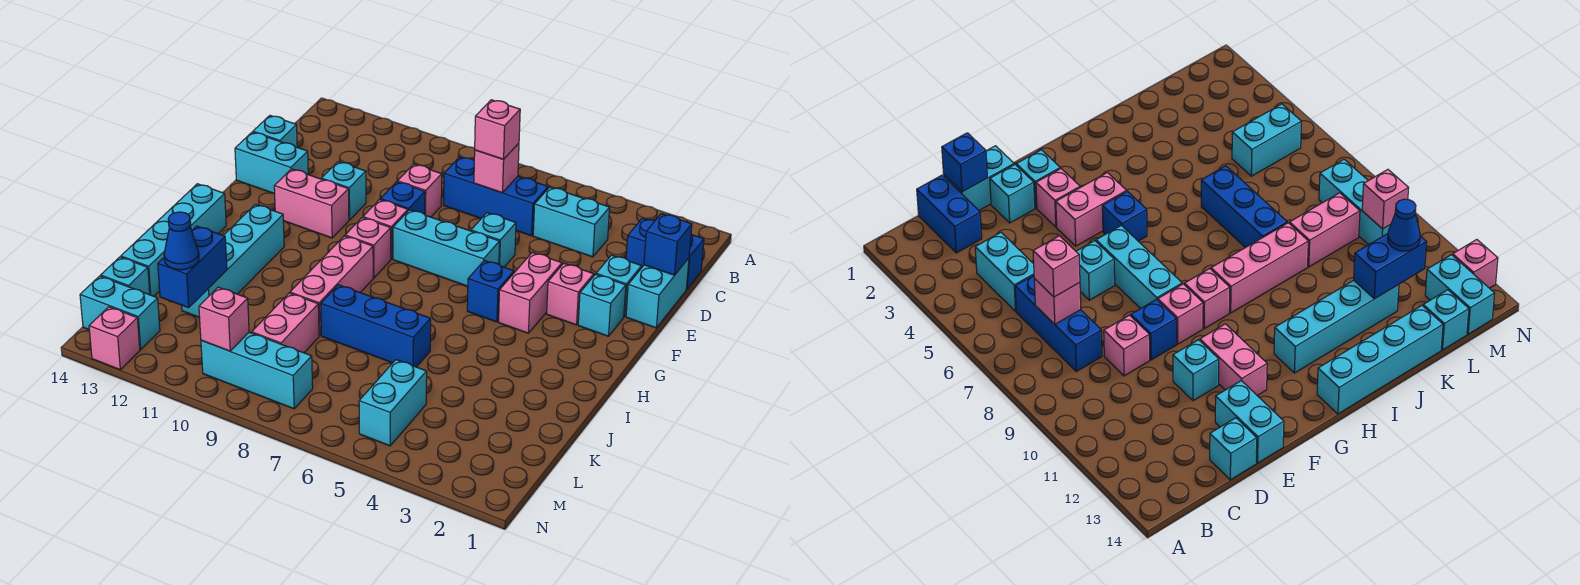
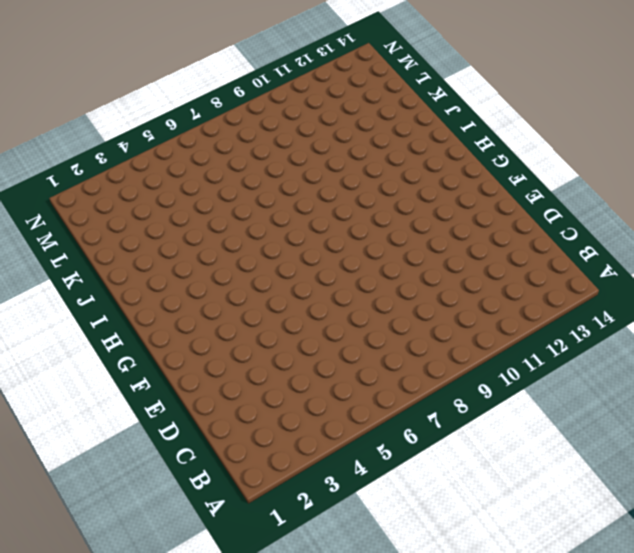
none -> blue brick C1:C2 level 1
none -> cyan brick C4:C5 level 1
none -> blue brick C6:C8 level 1
none -> cyan brick D1:E1 level 1

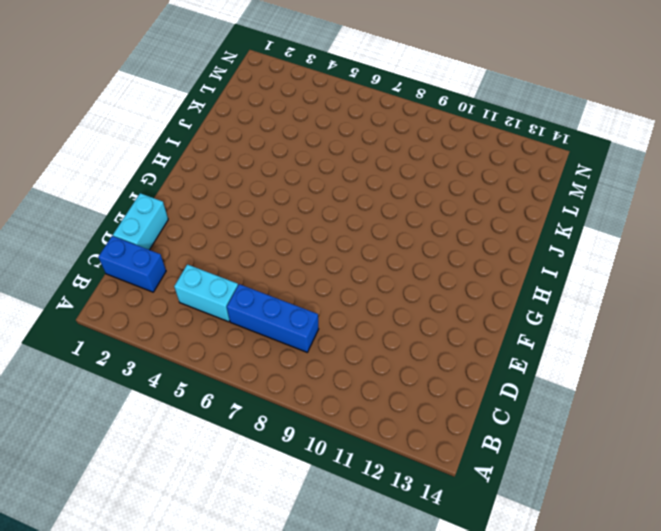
none -> pink brick D9 level 1
none -> cyan brick D14 level 1
none -> cyan brick E2 level 1
none -> cyan brick E6 level 1

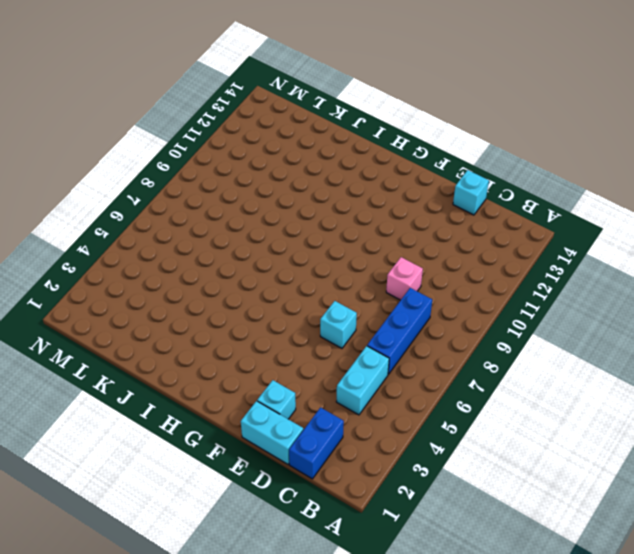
none -> blue brick E9 level 1
none -> cyan brick E11 level 1
none -> cyan brick E13:E14 level 1
none -> cyan brick F2 level 1

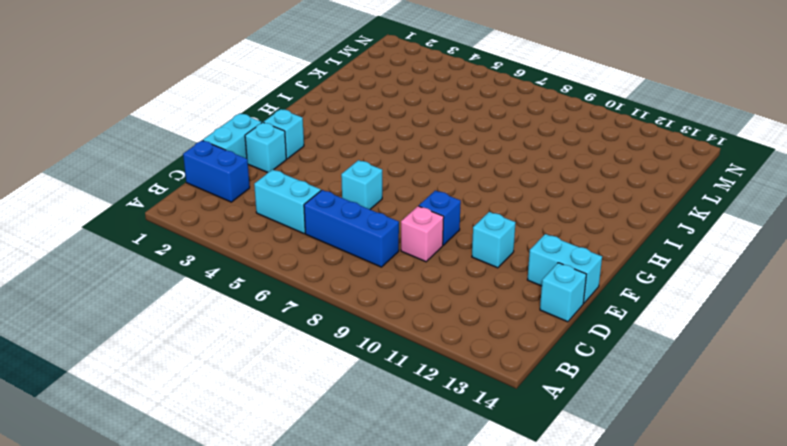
none -> pink brick F3 level 1
none -> pink brick F4:G4 level 1
none -> cyan brick F6:F8 level 1
none -> pink brick F9 level 1

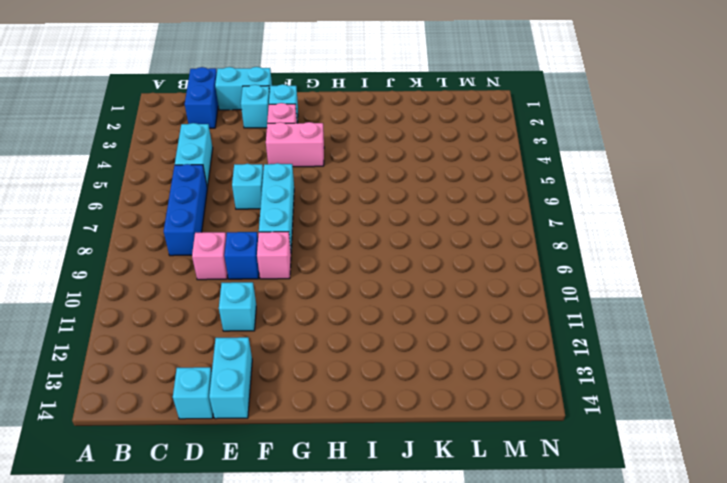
none -> pink brick F11:F12 level 1
none -> blue brick G5 level 1
none -> pink brick G9 level 1
none -> pink brick H9:J9 level 1

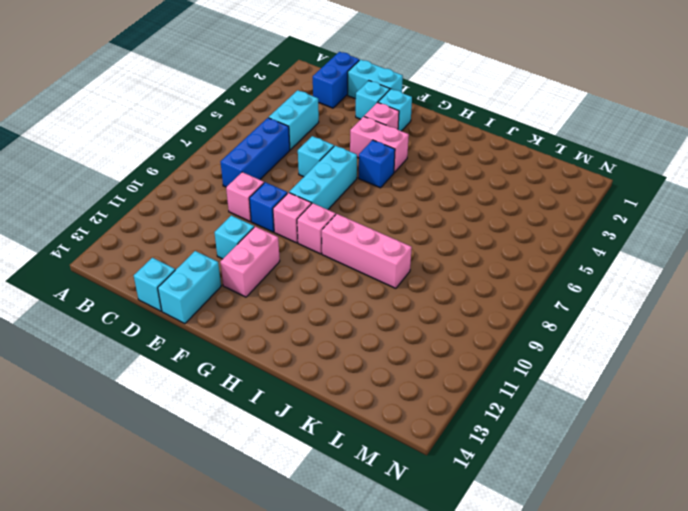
none -> cyan brick H12:K12 level 1
none -> cyan brick H14:K14 level 1
none -> blue brick J6:J8 level 1
none -> pink brick K9:L9 level 1

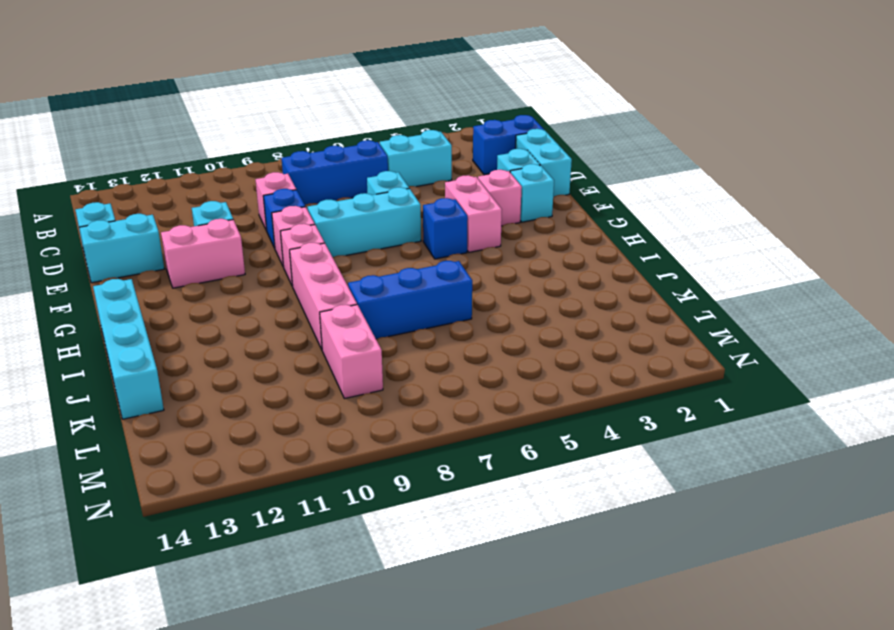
none -> cyan brick H12:K12 level 1
none -> cyan brick L5:M5 level 1
none -> cyan brick L14 level 1
none -> cyan brick M8:M10 level 1

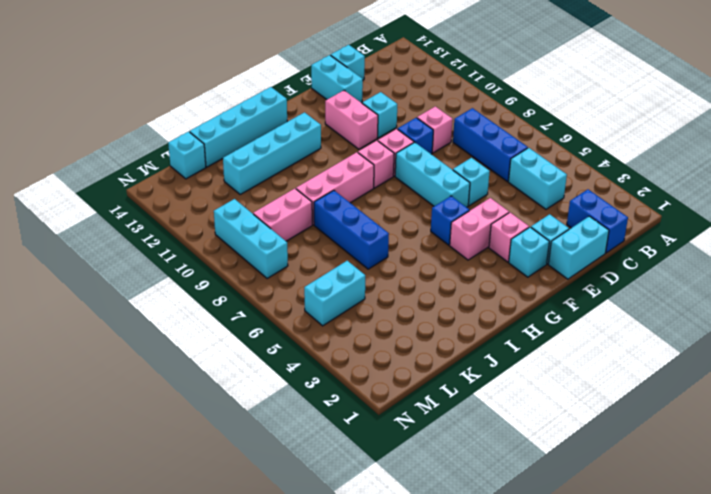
none -> cyan brick M13:M14 level 1
none -> pink brick N13 level 1
none -> pink brick C7 level 2
none -> blue brick D1 level 2

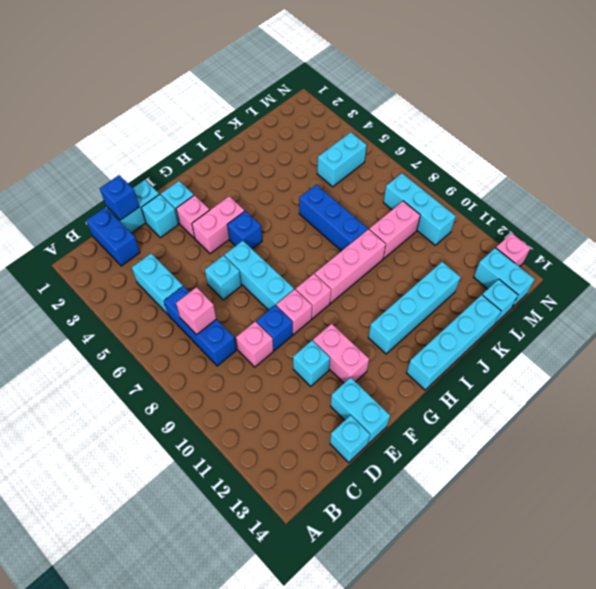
none -> blue brick K12:L12 level 2
none -> pink brick M10 level 2
none -> pink brick C7 level 3
none -> blue cone L12 level 3

